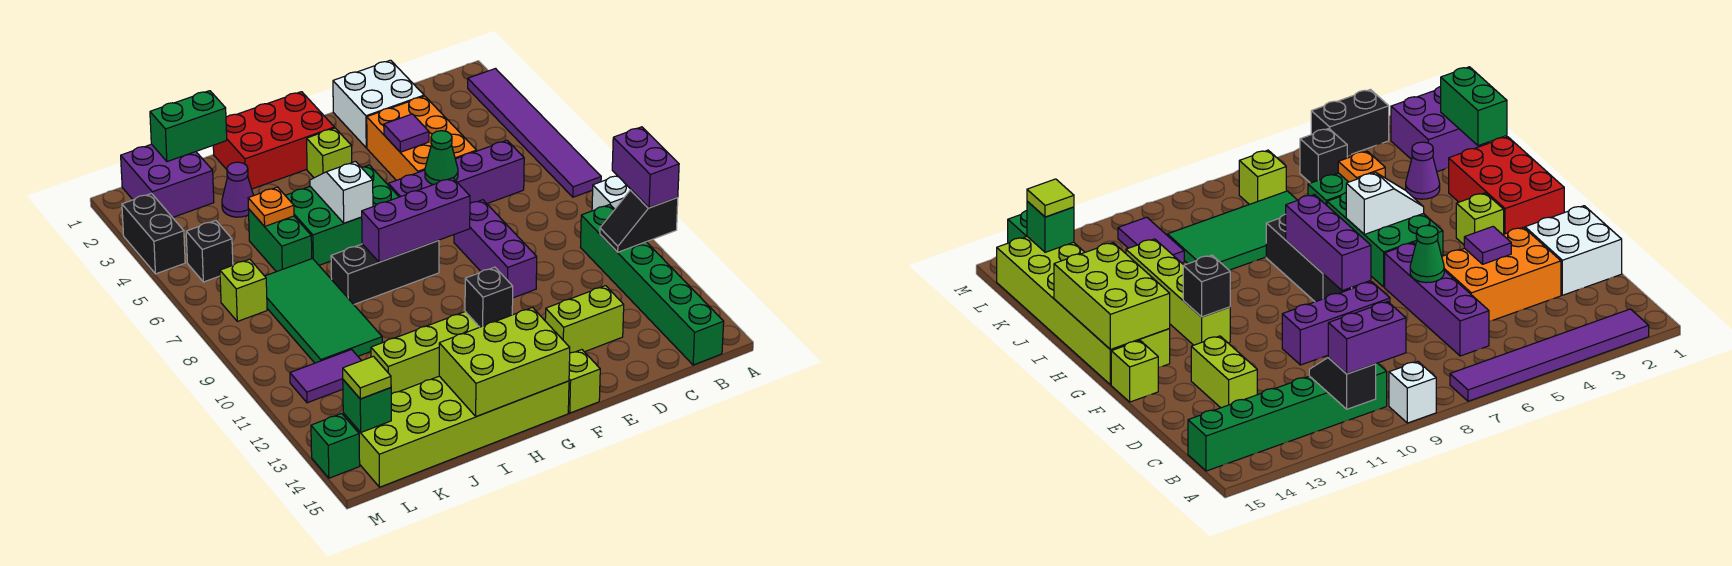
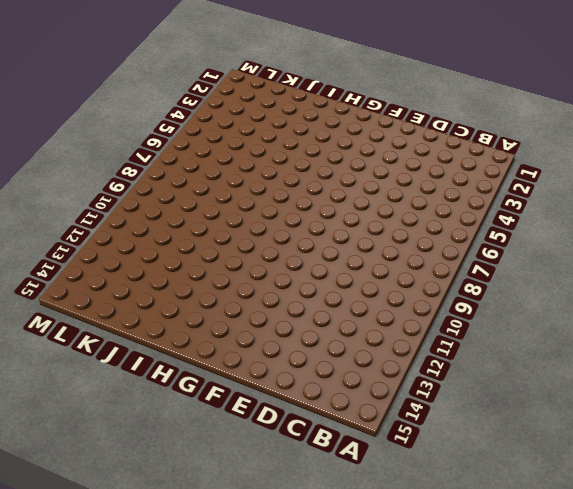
none -> purple tile A2:A7 level 1
none -> white brick A9 level 1
none -> green brick B10:B15 level 1
none -> purple brick C6:F6 level 1

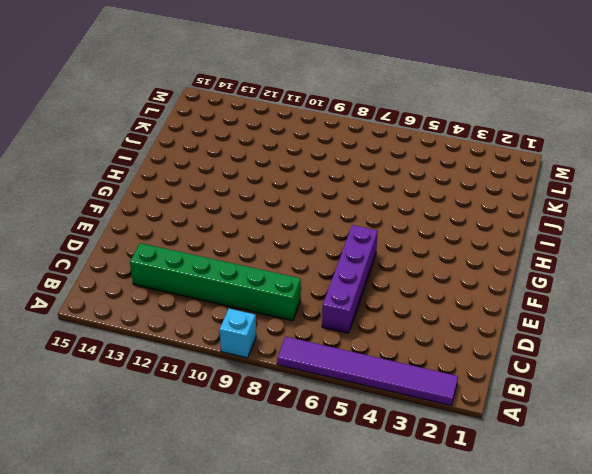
cyan brick A9 level 1 -> white brick A9 level 1
green brick C8:C13 level 1 -> green brick B10:B15 level 1
none -> white brick D1:E2 level 1
none -> orange brick D3:E5 level 1
none -> lime brick D13:E13 level 1
none -> purple brick E8:E10 level 1

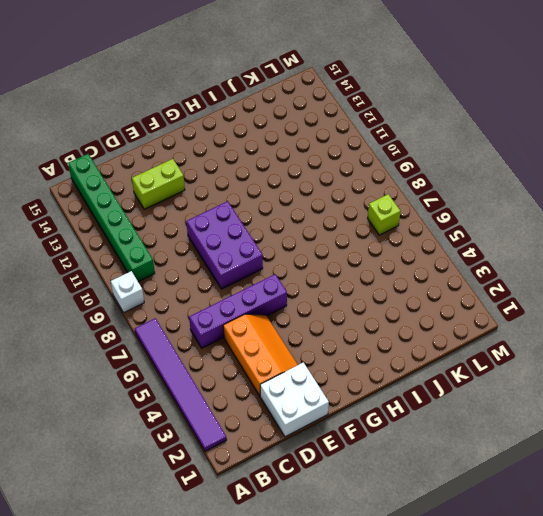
orange slope D3:E5 level 1 top D -> orange brick D3:E5 level 1
purple brick E8:F10 level 1 -> purple brick E8:E10 level 1
none -> lime brick F15 level 1
none -> red brick G1:I2 level 1
none -> lime brick G3 level 1
none -> green brick G5:I6 level 1

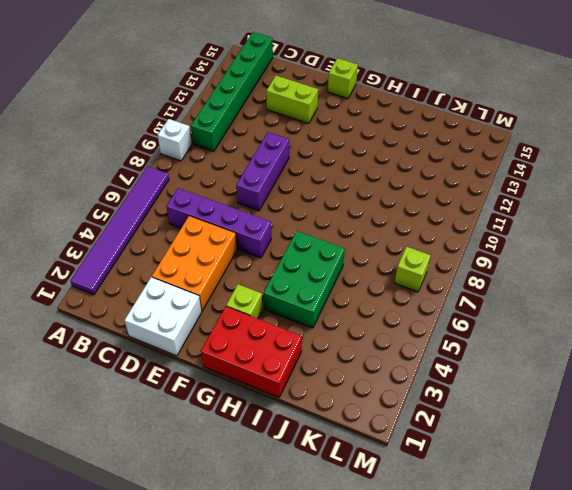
green brick H4:I6 level 1 -> green brick G5:I6 level 1
none -> black brick G8:I8 level 1
none -> lime brick G12:J12 level 1
none -> lime brick G14:L15 level 1
none -> purple cone J3 level 1

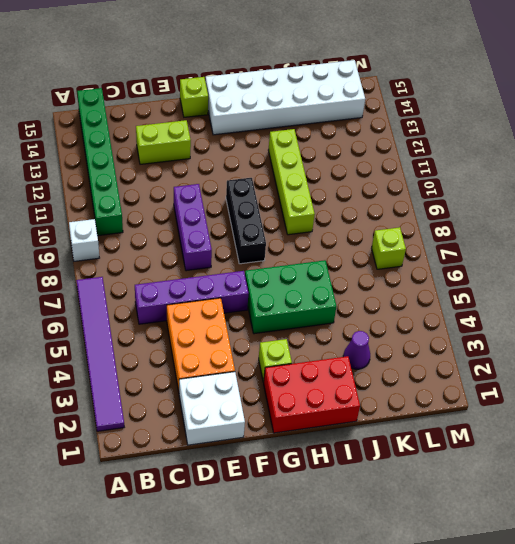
black brick G8:G10 level 1 -> black brick G8:I8 level 1
white brick G14:L15 level 1 -> lime brick G14:L15 level 1
lime brick I9:I12 level 1 -> lime brick G12:J12 level 1
none -> green brick J5:J6 level 1
none -> green tile J7:K10 level 1
none -> purple brick K1:L2 level 1
none -> purple tile K11:L11 level 1

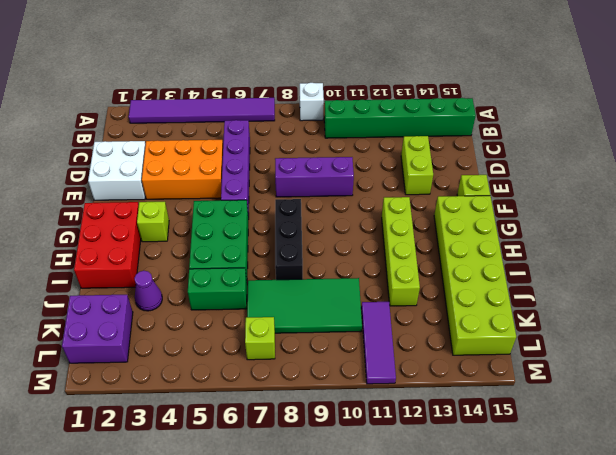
purple tile K11:M11 level 1 -> purple tile K11:L11 level 1
none -> black brick L5 level 1
none -> black brick M3:M4 level 1
none -> green brick M14 level 1
none -> black slope A11:B11 level 2 top A

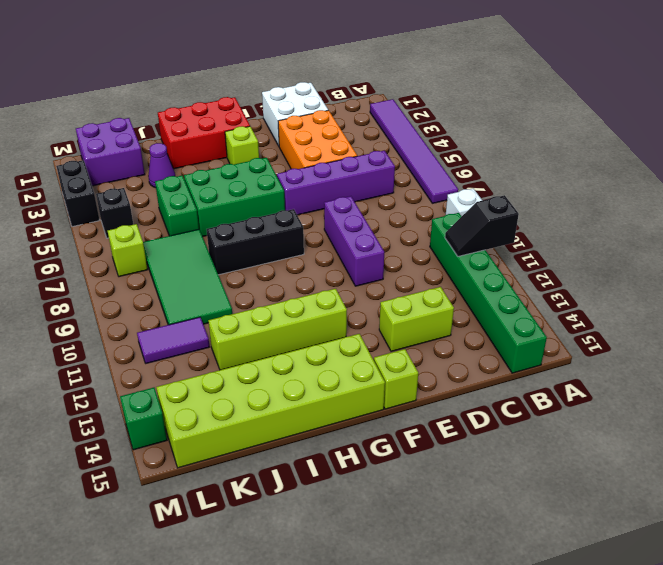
none -> purple tile E4 level 2
none -> green cone E6 level 2
none -> purple brick F8:H8 level 2
none -> black brick G12 level 2

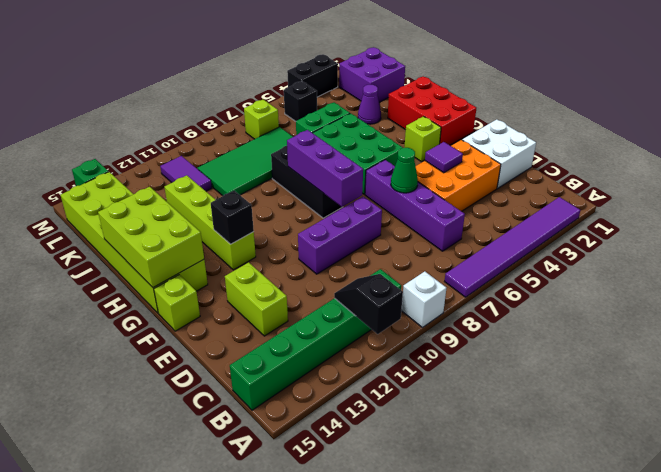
none -> white slope H5:H6 level 2 top 6
none -> green brick J1:K1 level 2
none -> orange plate J5 level 2
none -> green brick L14 level 2

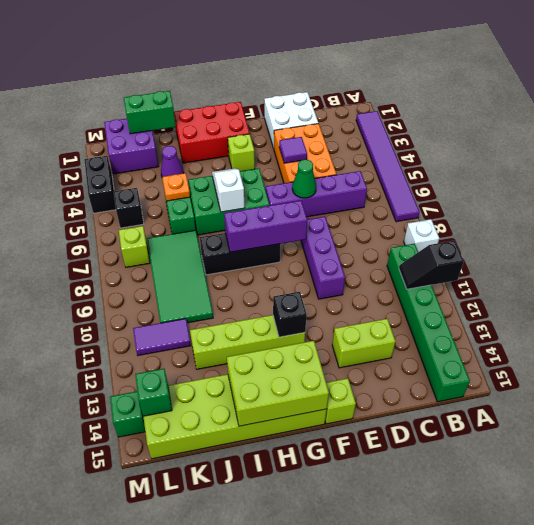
none -> purple brick A10:A11 level 3
none -> lime tile L14 level 3

